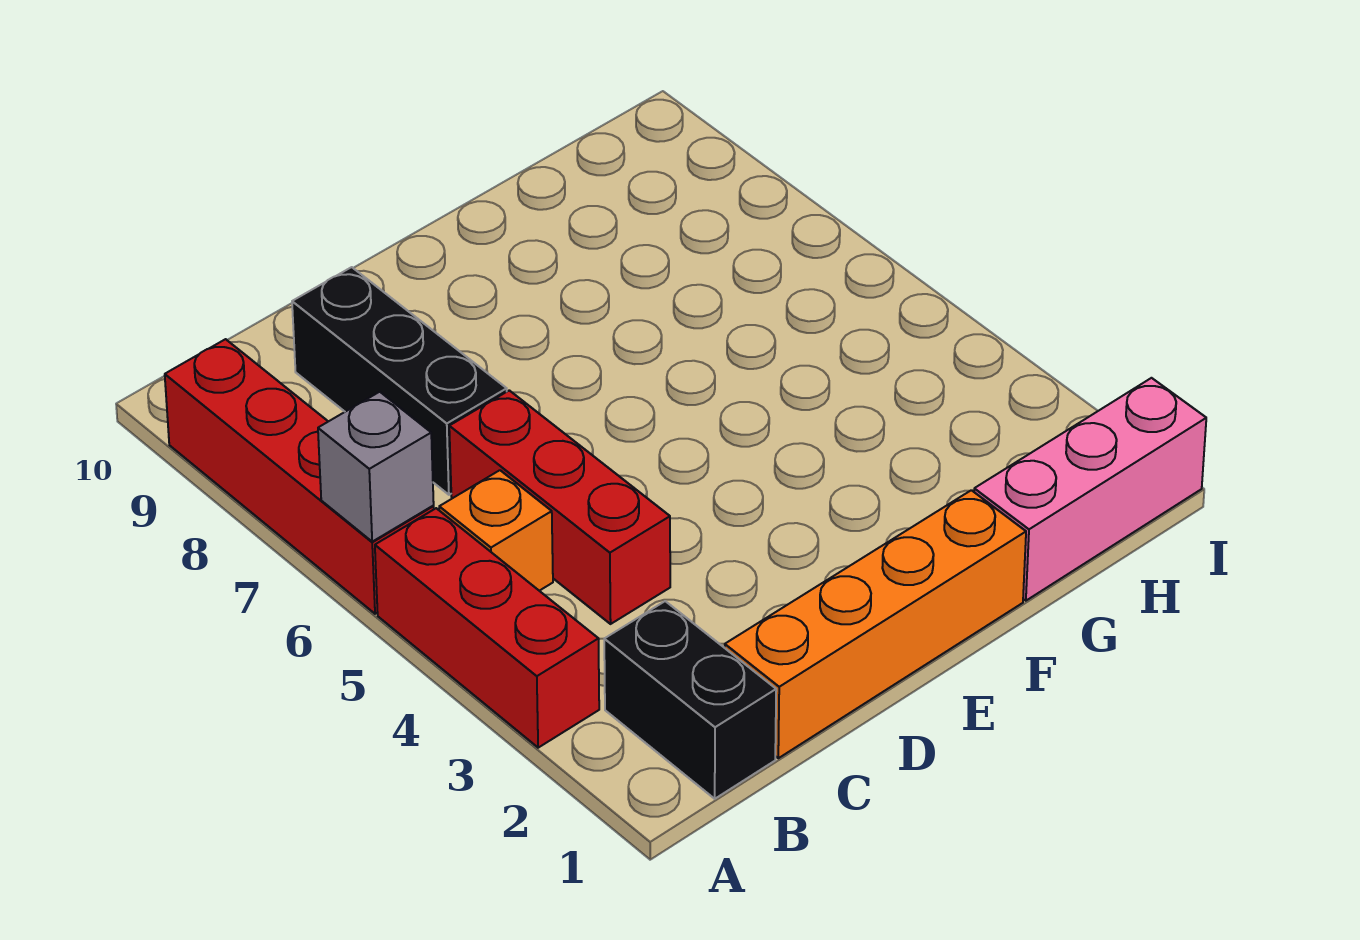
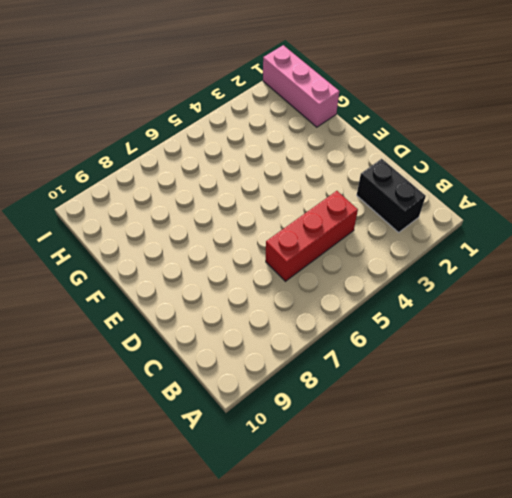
black brick B2:C2 level 1 -> black brick B1:B2 level 1
none -> red brick A3:A5 level 1
none -> red brick A6:A9 level 1

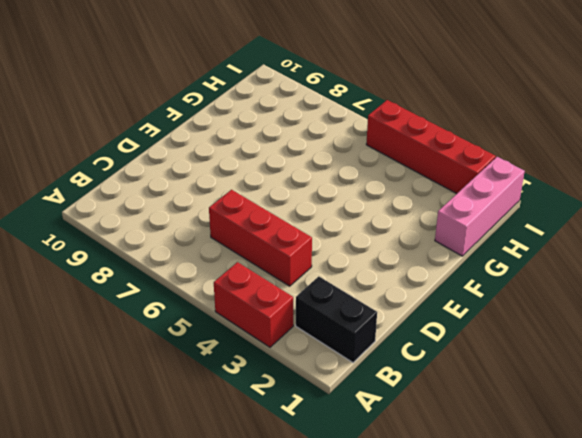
red brick A3:A4 level 1 -> red brick A3:A5 level 1
red brick I2:I5 level 1 -> red brick A6:A9 level 1
none -> orange brick B5 level 1
none -> orange brick C1:F1 level 1

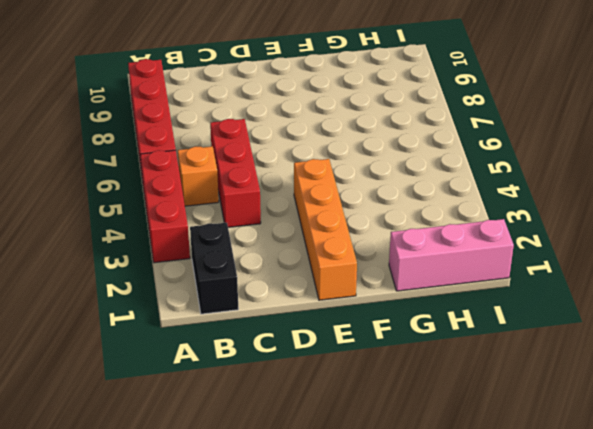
orange brick E1:E4 level 1 -> orange brick C1:F1 level 1
none -> black brick C7:C9 level 1
none -> grey brick A6 level 2

